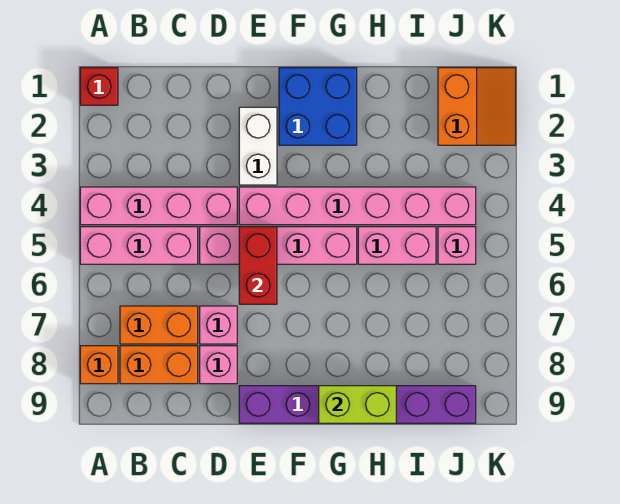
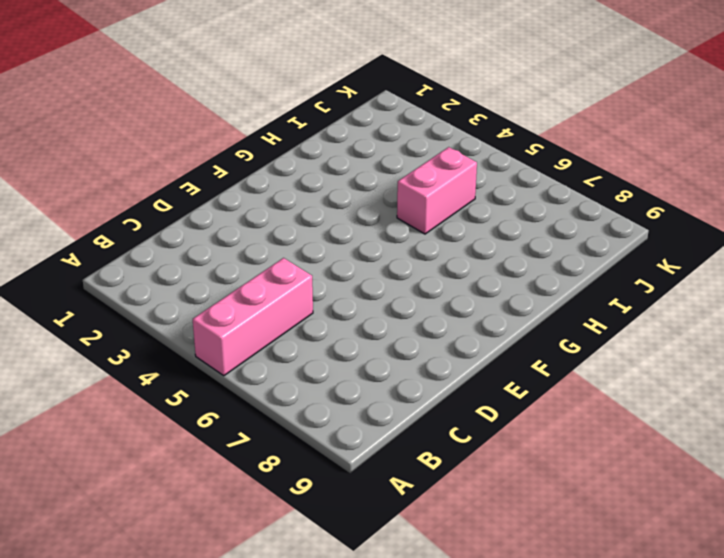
none -> red brick A1 level 1
none -> pink brick A4:D4 level 1
none -> orange brick A8 level 1

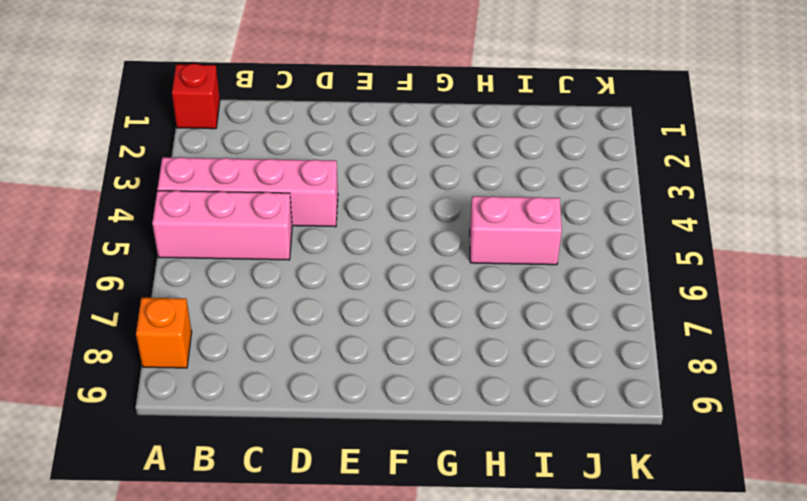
none -> orange brick B7:C7 level 1
none -> orange brick B8:C8 level 1
none -> pink brick D5:G5 level 1

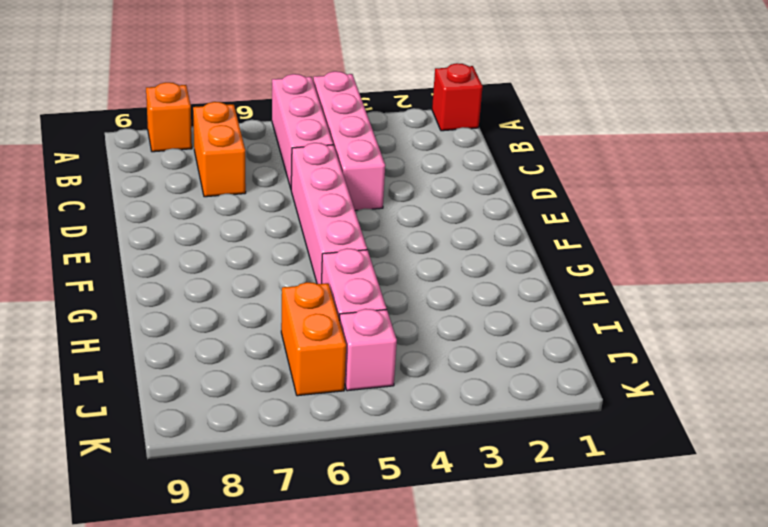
orange brick I6:J6 level 1 -> orange brick B8:C8 level 1
none -> pink brick D7 level 1
none -> pink brick D8 level 1
none -> white brick E2:E3 level 1

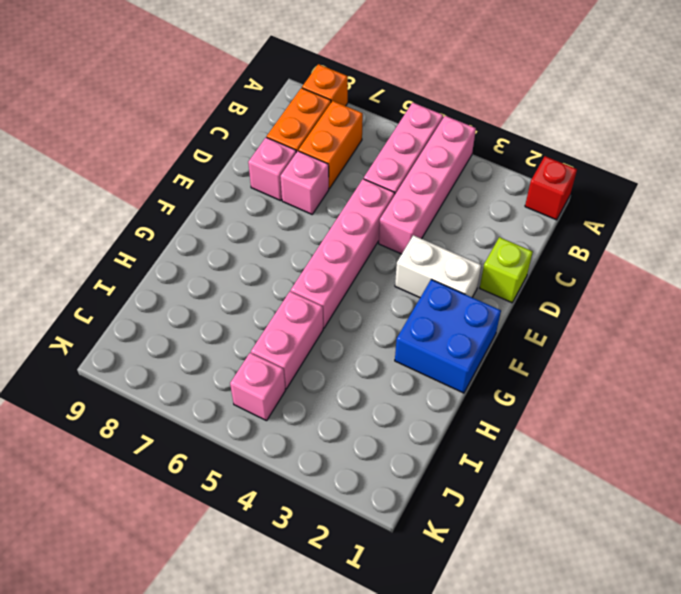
lime brick D1 level 1 -> none
none -> pink brick E4:J4 level 1
none -> purple brick E9:J9 level 1
none -> orange slope J1:K2 level 1 top J

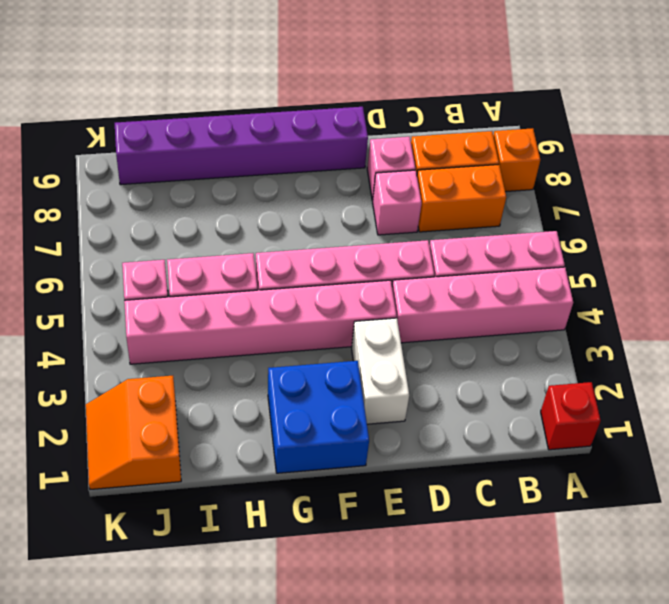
none -> red brick E5:E6 level 2
none -> lime brick G9:H9 level 2

